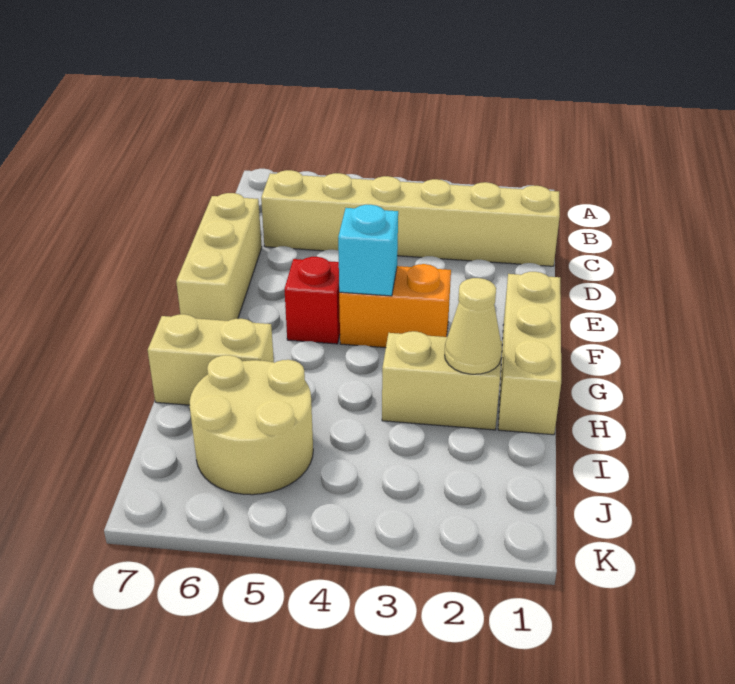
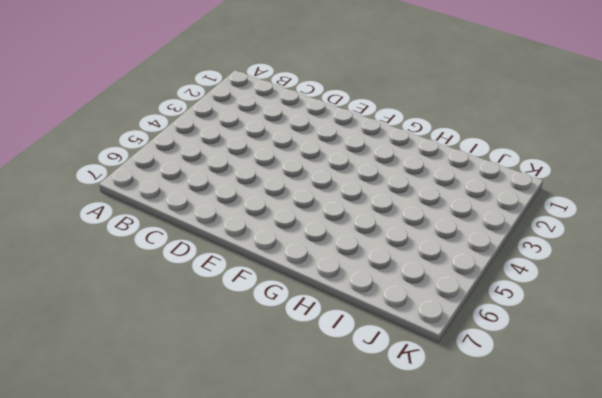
none -> tan brick C1:C6 level 1
none -> tan brick D7:F7 level 1

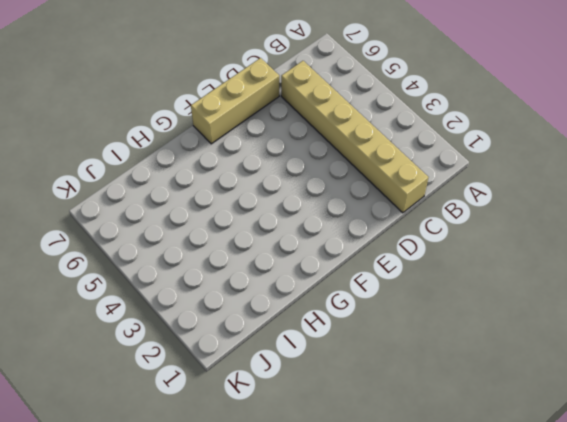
none -> tan brick F1:H1 level 1
none -> orange brick F3:F4 level 1

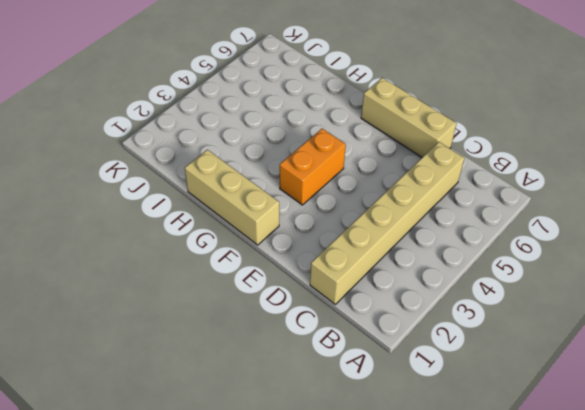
none -> red brick F5 level 1
none -> tan brick H2:H3 level 1

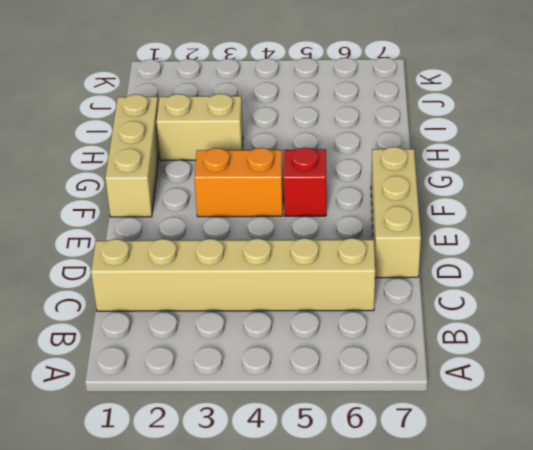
none -> tan brick H6:H7 level 1
none -> tan round brick I5:J6 level 1

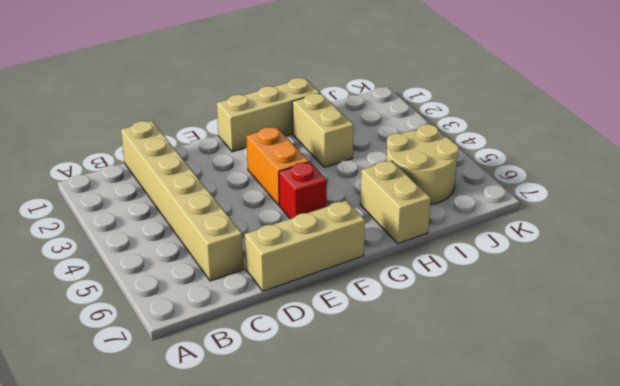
none -> cyan brick F4 level 2
none -> tan cone H2 level 2

